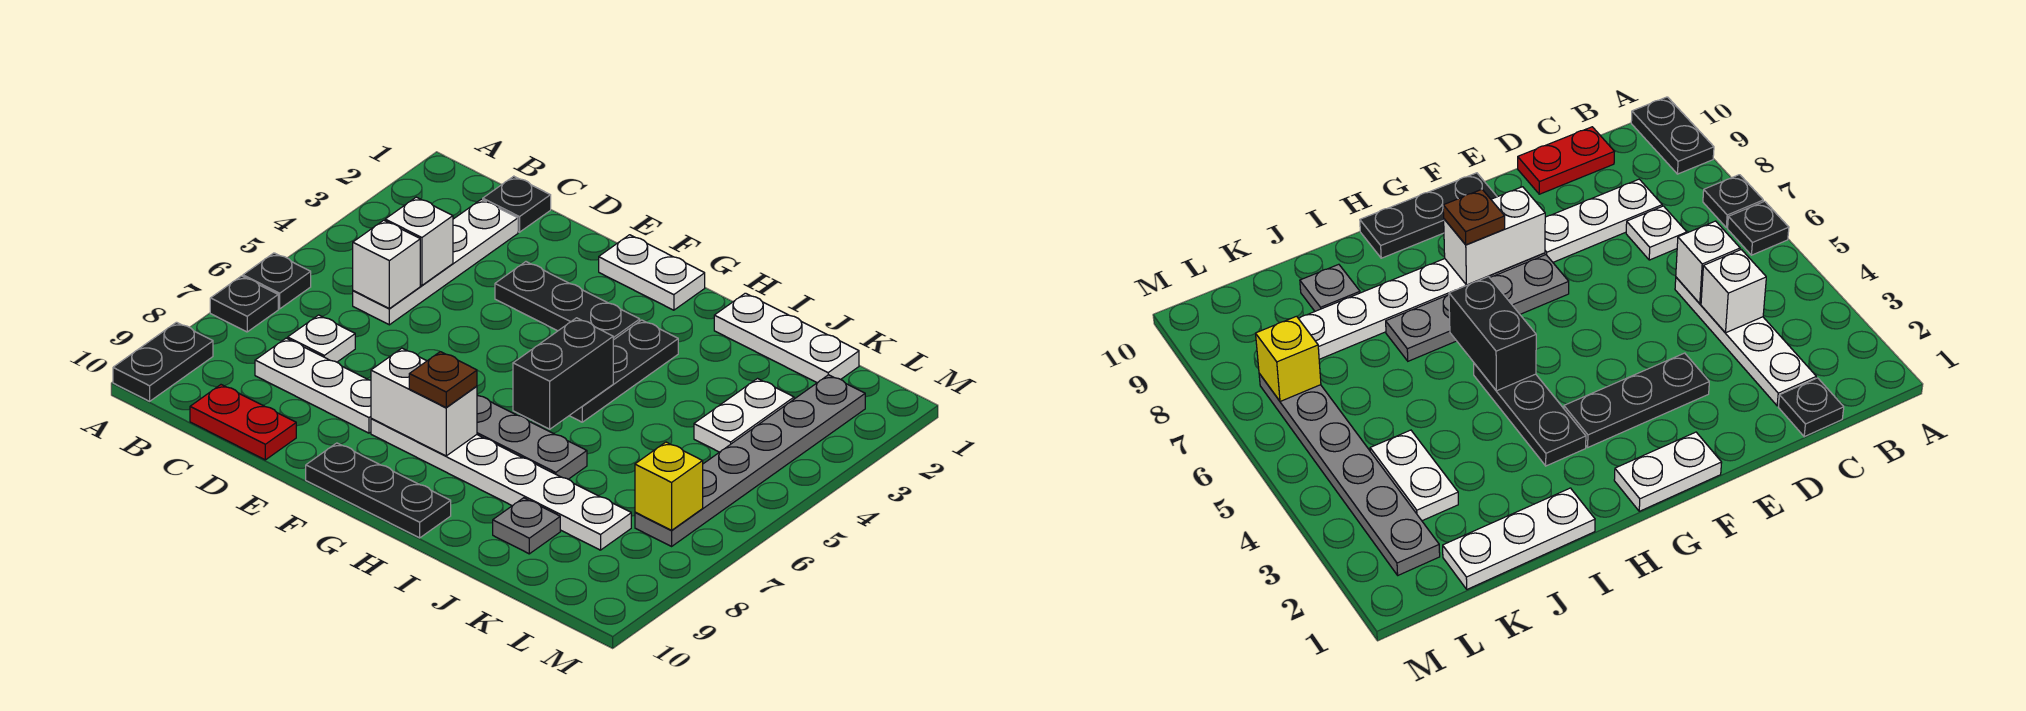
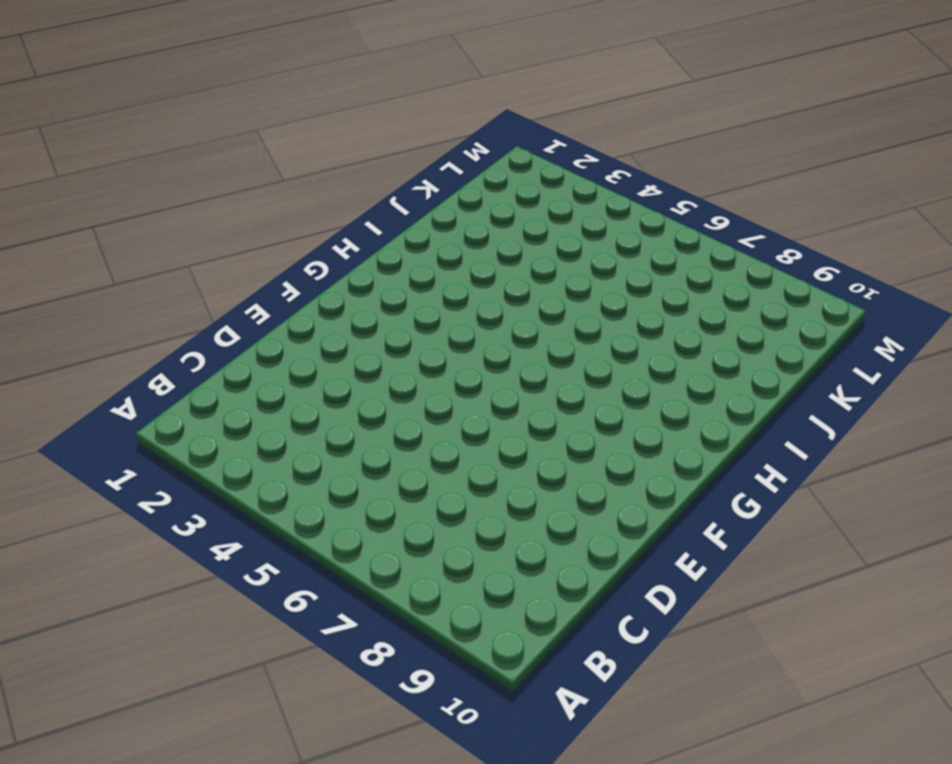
none -> black plate A6 level 1
none -> black plate A7 level 1
none -> black plate A9:A10 level 1

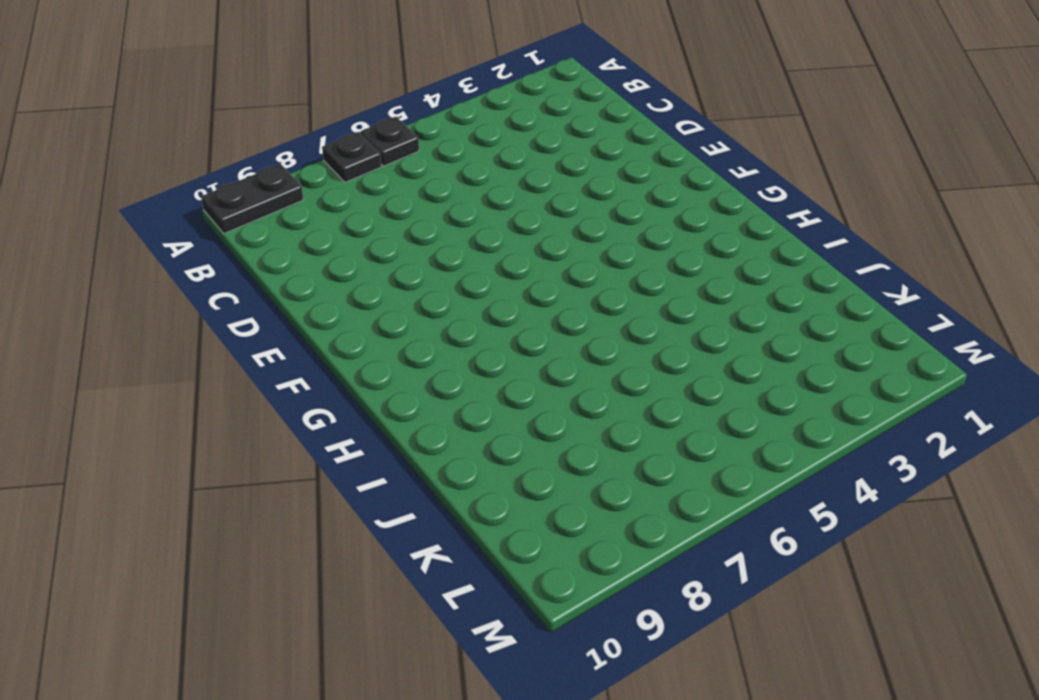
none -> black plate C1 level 1
none -> white plate C2:C5 level 1
none -> white plate C7 level 1

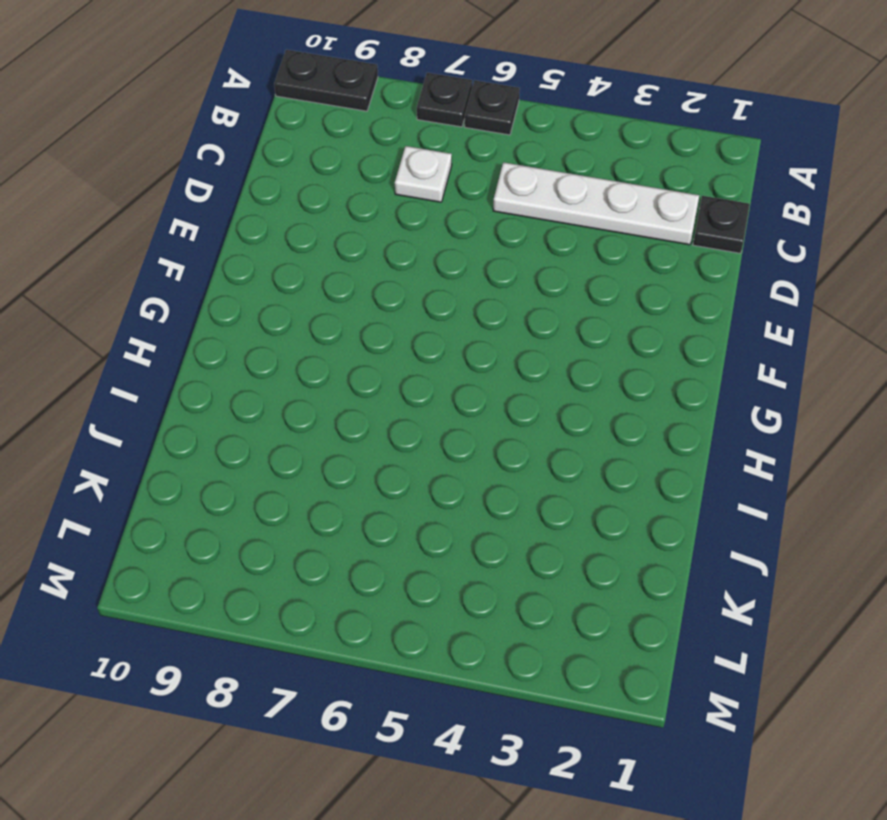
none -> white plate C8:E8 level 1
none -> red plate C10:D10 level 1
none -> black plate E3:G3 level 1

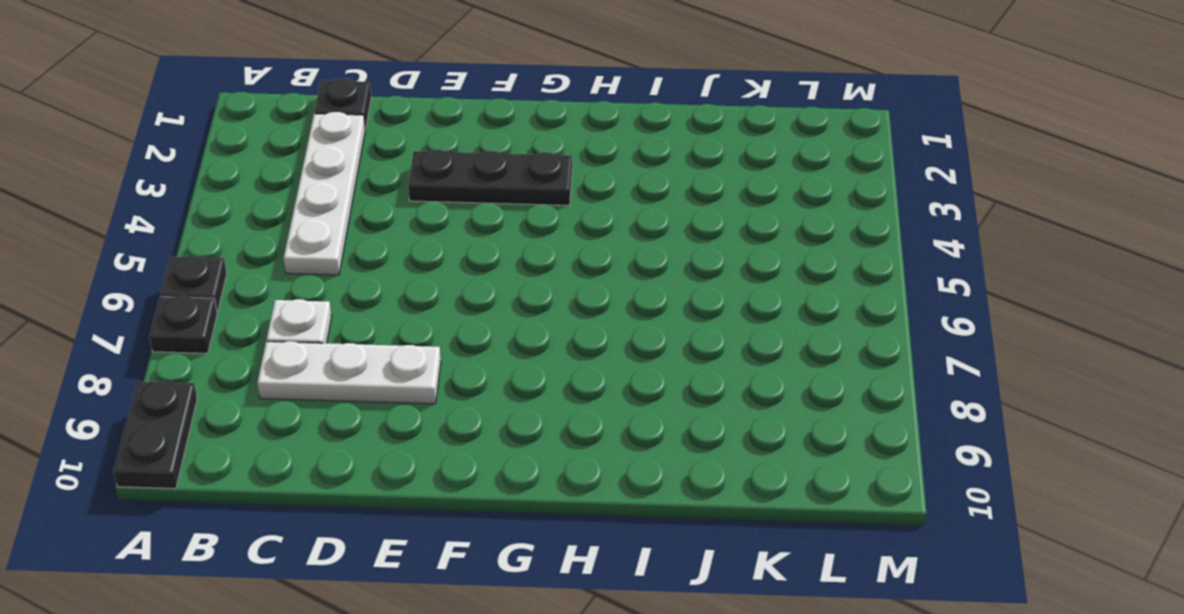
none -> red plate C10:D10 level 1
none -> white plate F1:G1 level 1
none -> grey plate F7:I7 level 1

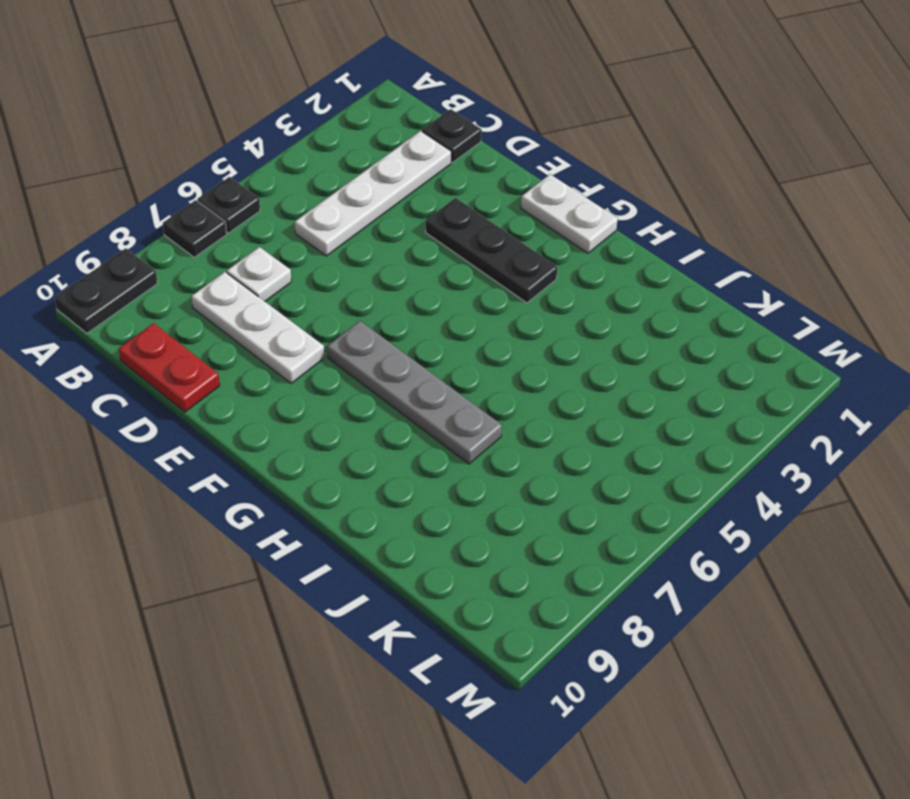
none -> white plate F8:K8 level 1
none -> black plate F10:H10 level 1
none -> black plate H3:H5 level 1

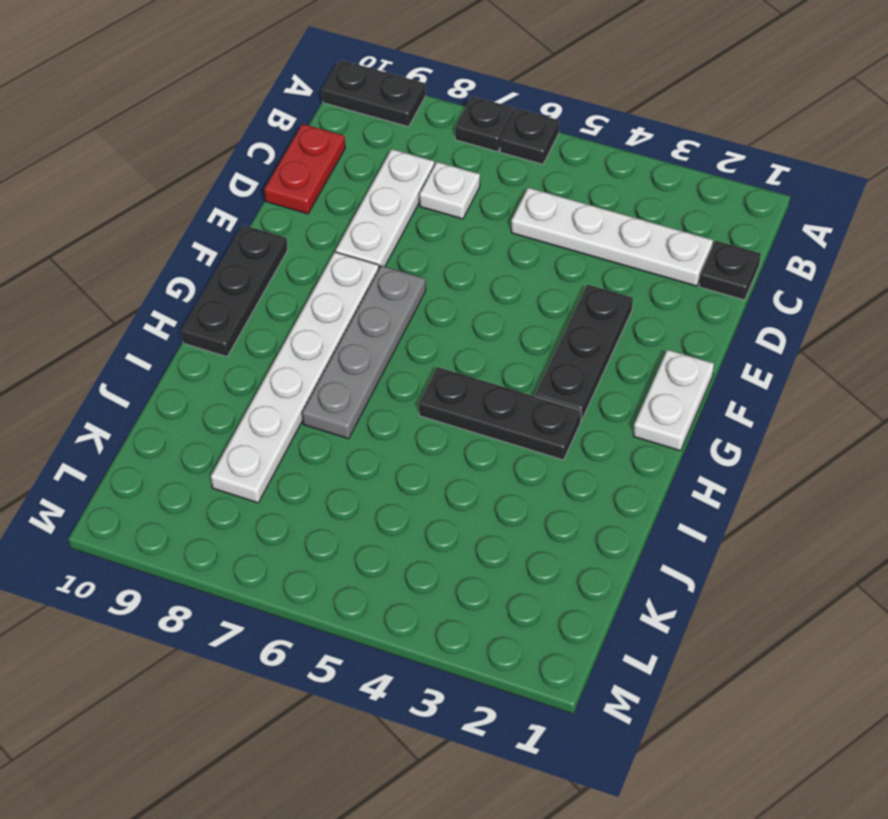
none -> white plate I1:K1 level 1
none -> grey plate J9 level 1
none -> white plate K3:K4 level 1

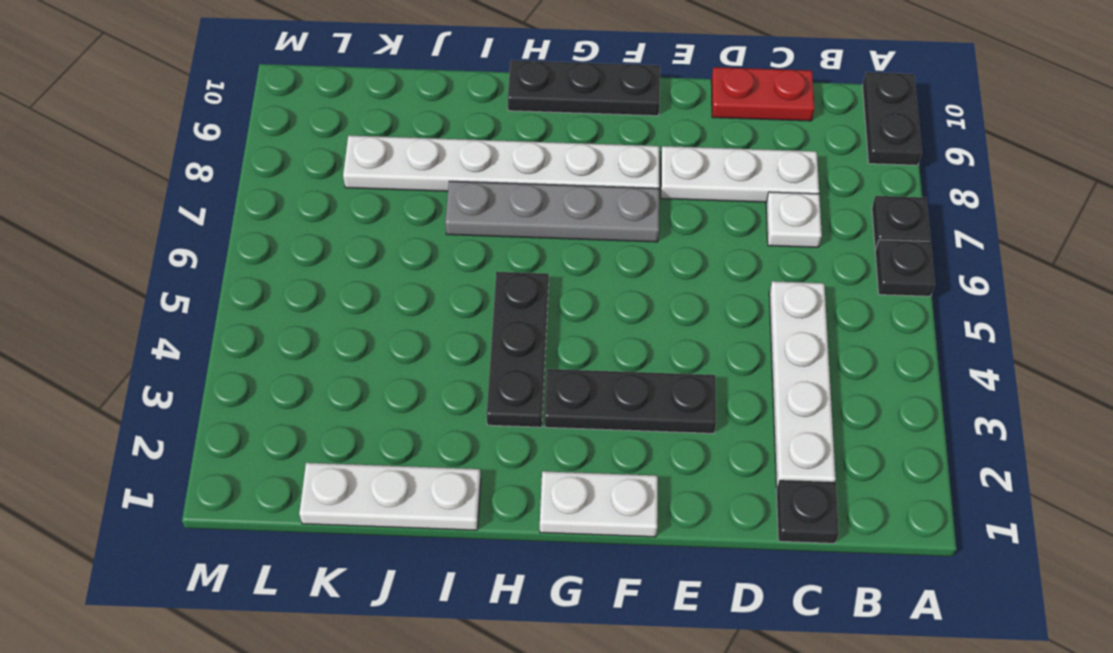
none -> grey plate J9 level 1
none -> white plate K3:K4 level 1
none -> grey plate L2:L7 level 1

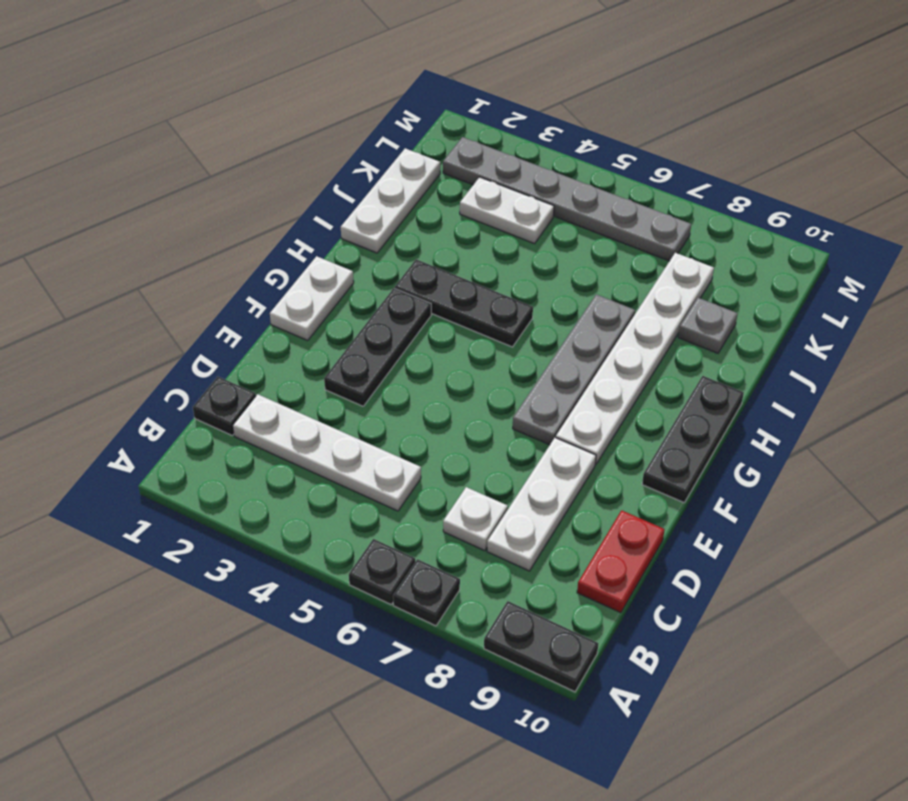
none -> white brick C4 level 2
none -> white brick C5 level 2
none -> white brick F8:G8 level 2

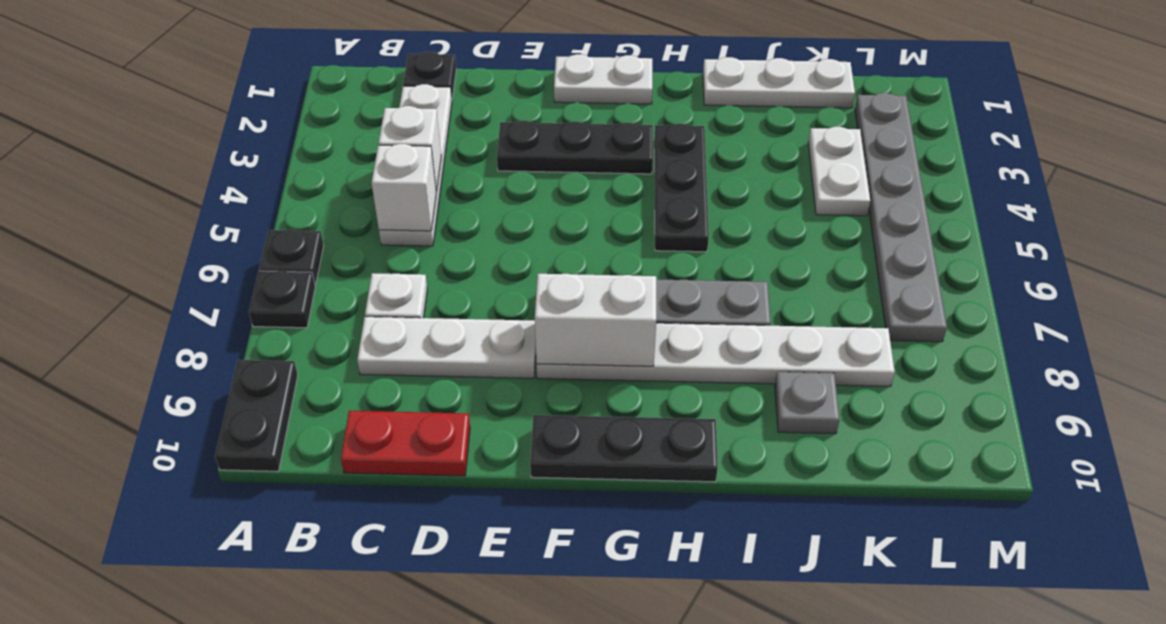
none -> black brick H5:H6 level 2
none -> yellow brick L7 level 2
none -> brown plate G8 level 3

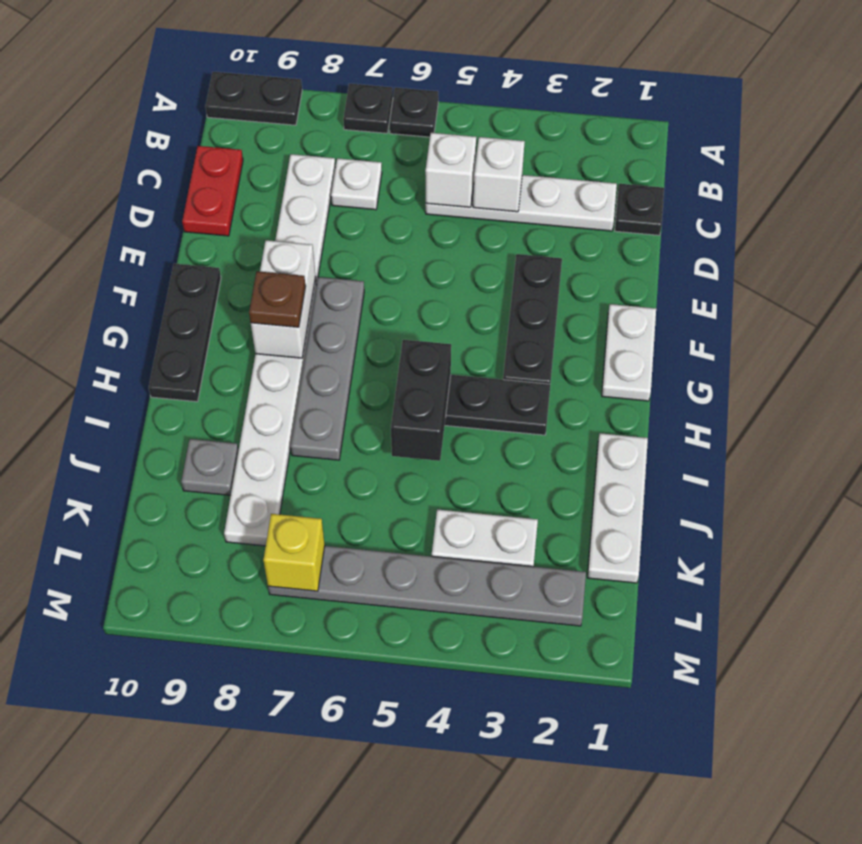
black brick H5:I5 level 2 -> black brick H5:H6 level 2

